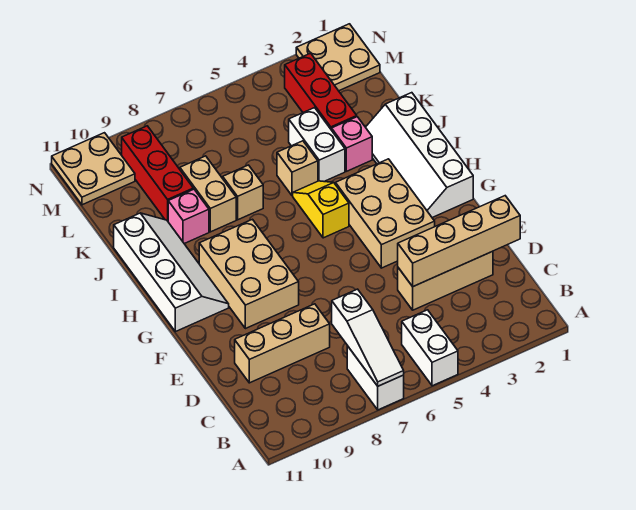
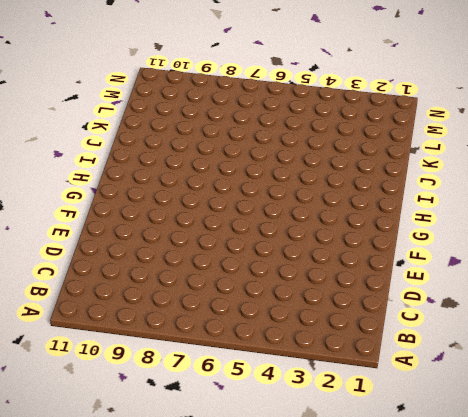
none -> white brick A5:B5 level 1
none -> white brick A7:B7 level 1
none -> tan brick D2:D4 level 1

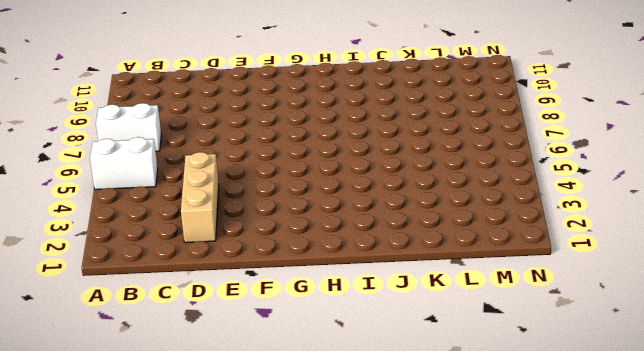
none -> tan brick D8:D10 level 1
none -> tan brick F3:H4 level 1
none -> tan brick F8:H9 level 1

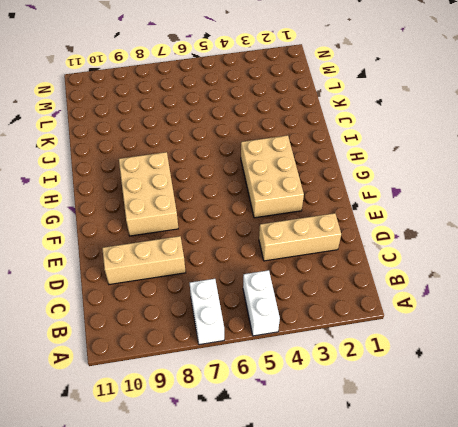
none -> white slope G1:J2 level 1 top 1
none -> white slope G10:J11 level 1 top 11
none -> yellow slope H5:I5 level 1 top H

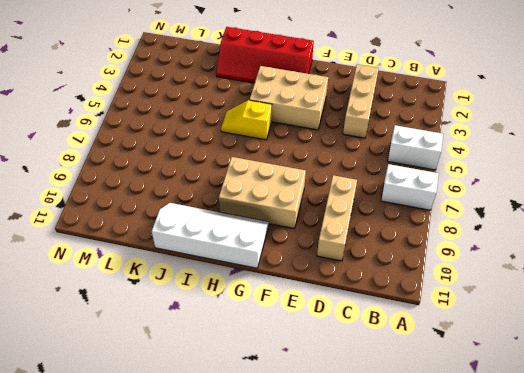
red slope G1:J2 level 1 top 1 -> white slope G1:J2 level 1 top 1
none -> pink brick J3 level 1
none -> white brick J4:K4 level 1
none -> tan brick J5 level 1

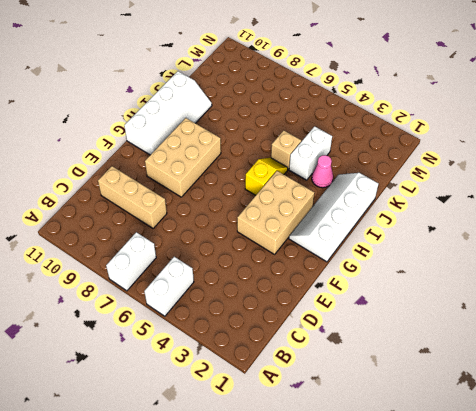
pink cone J3 level 1 -> pink brick J3 level 1
none -> tan brick D2:D4 level 1
none -> tan brick J7 level 1
none -> tan brick J8:K8 level 1

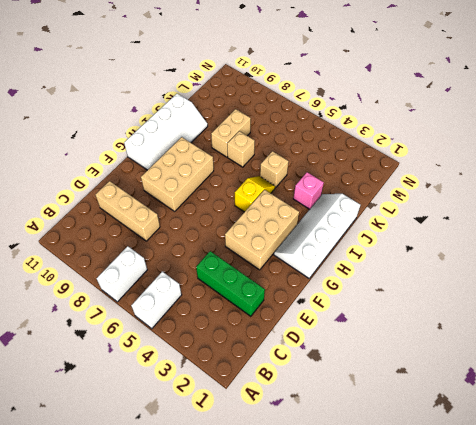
green brick D2:D4 level 1 -> tan brick D2:D4 level 1
none -> white brick J4:K4 level 1
none -> pink brick J9 level 1
none -> red brick K3:M3 level 1

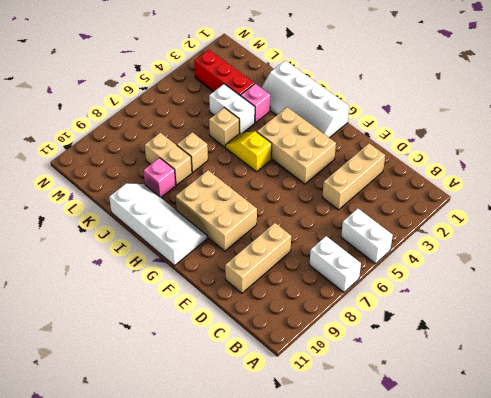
none -> red brick K9:M9 level 1
none -> tan plate M1:N2 level 1
none -> tan plate M10:N11 level 1

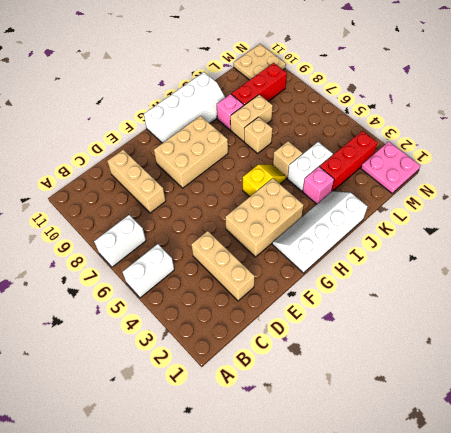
pink plate M1:N2 level 1 -> tan plate M1:N2 level 1
none -> white slope A7:C7 level 2 top C
none -> tan brick D1:D4 level 2

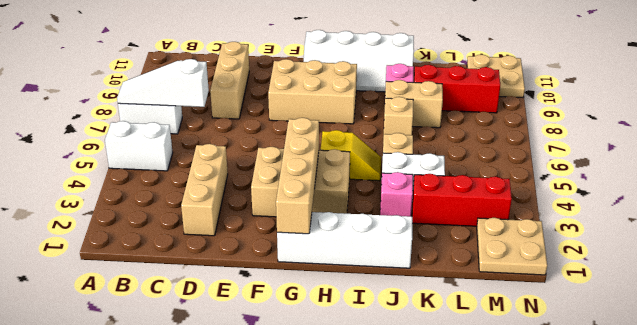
tan brick G1:G4 level 2 -> tan brick D1:D4 level 2

